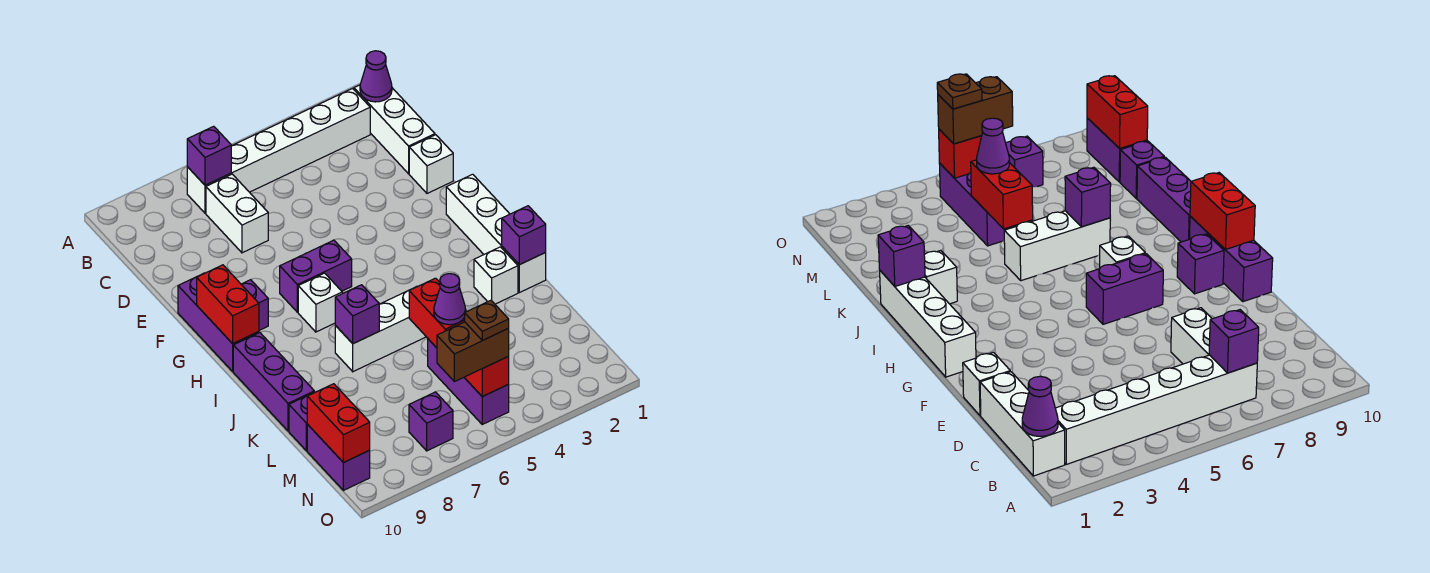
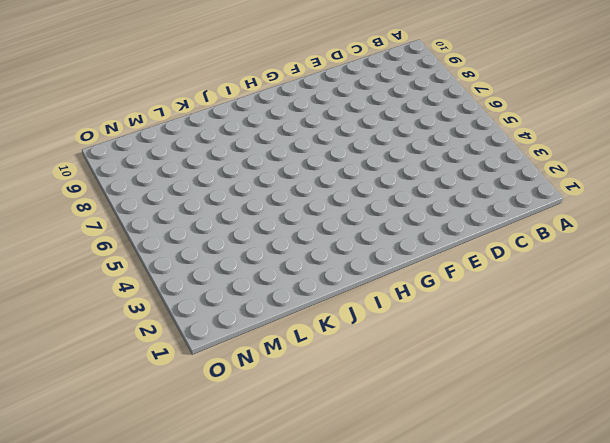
none -> white brick B1:D1 level 1
none -> white brick B2:B7 level 1
none -> white brick C7:D7 level 1

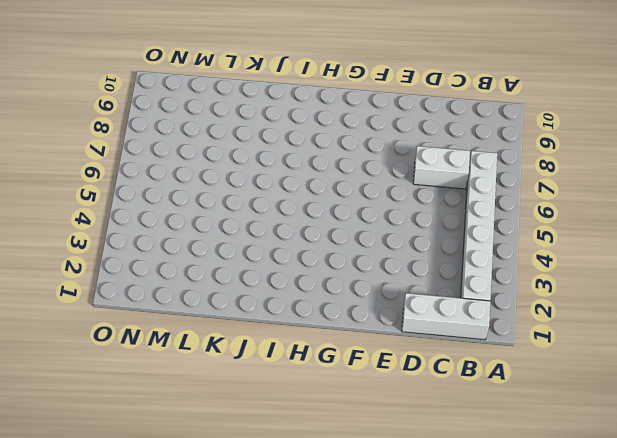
none -> white brick E1 level 1
none -> purple brick F10:H10 level 1
none -> white brick G1:J1 level 1

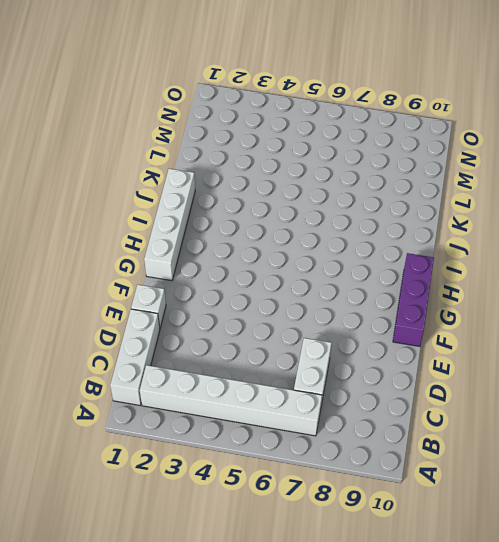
none -> purple brick G6:G7 level 1
none -> purple brick G9 level 1
none -> white brick H7 level 1

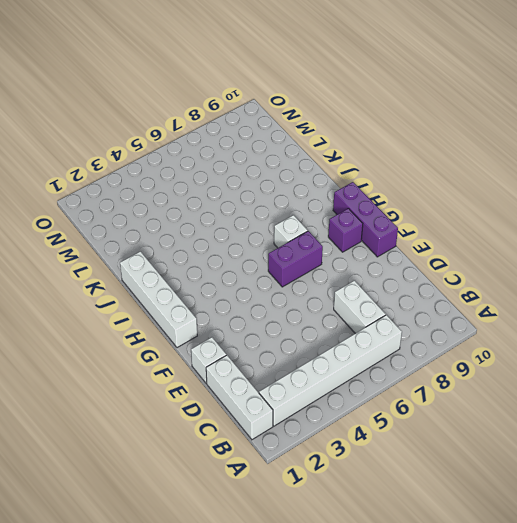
none -> purple brick I10:K10 level 1
none -> white brick J2 level 1
none -> white brick J5:J7 level 1

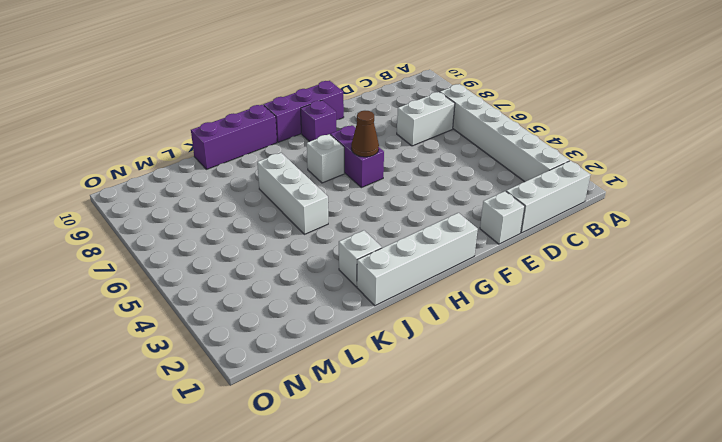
brown cone G6 level 2 -> none
none -> purple brick L5:N5 level 1
none -> purple brick L10 level 1
none -> purple brick M10:N10 level 1

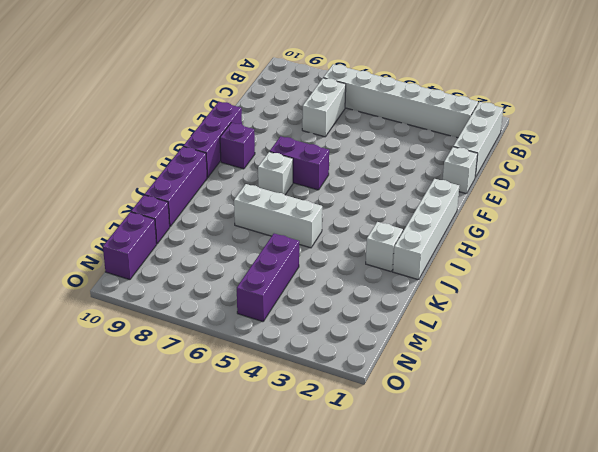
none -> purple brick N7 level 1
none -> purple cone B1 level 2
none -> purple brick B7 level 2

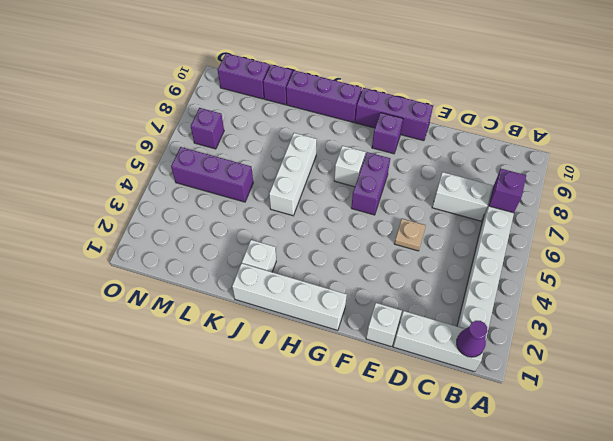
tan plate E5 level 1 -> none
none -> red brick G10:H10 level 2
none -> purple brick J1 level 2
none -> purple brick J7 level 2

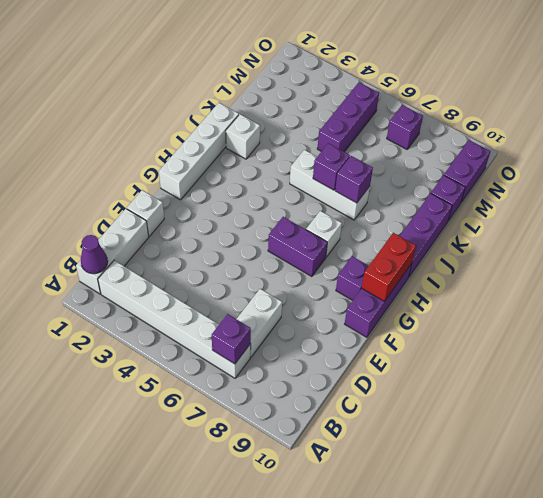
purple brick J6 level 2 -> purple brick J1 level 2
none -> red brick K5:L5 level 2
none -> red brick M10:N10 level 2
none -> red brick N5 level 2

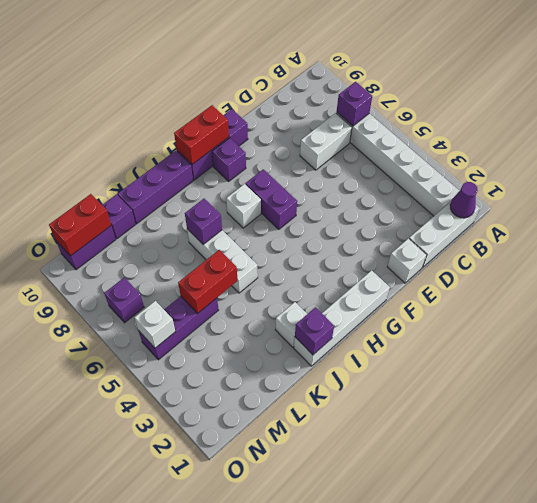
white brick N5 level 2 -> red brick N5 level 2
none -> purple cone L5 level 3
none -> brown brick N5:N6 level 3
none -> brown plate N5 level 4

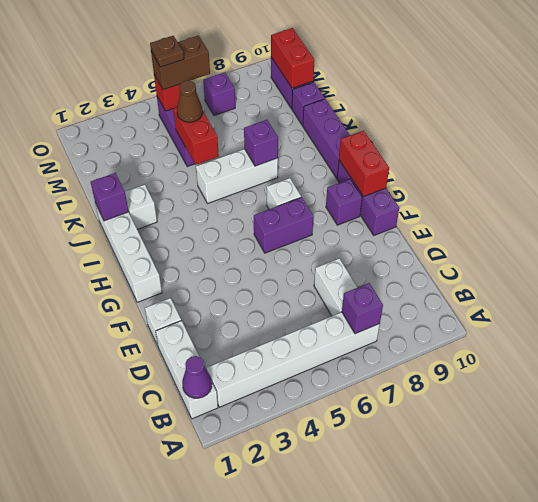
brown cone L5 level 3 -> purple cone L5 level 3

